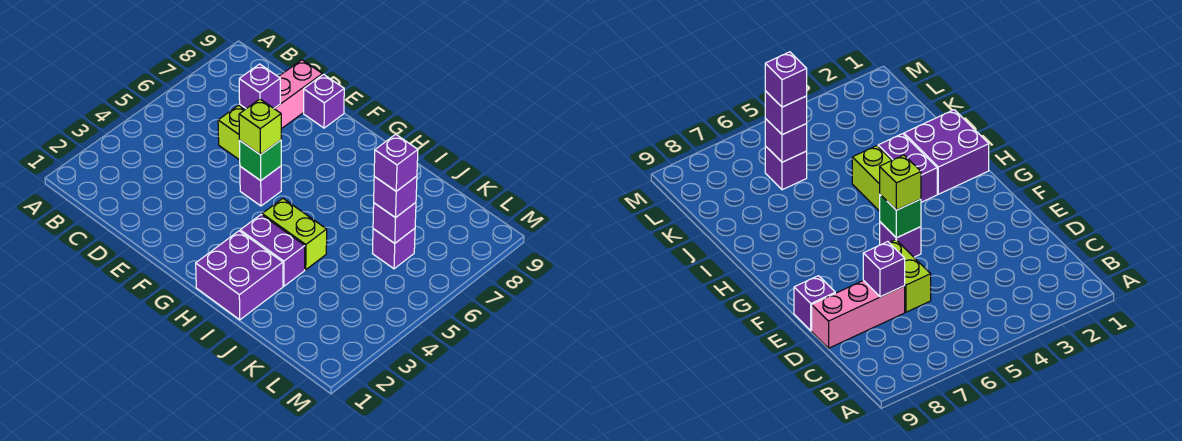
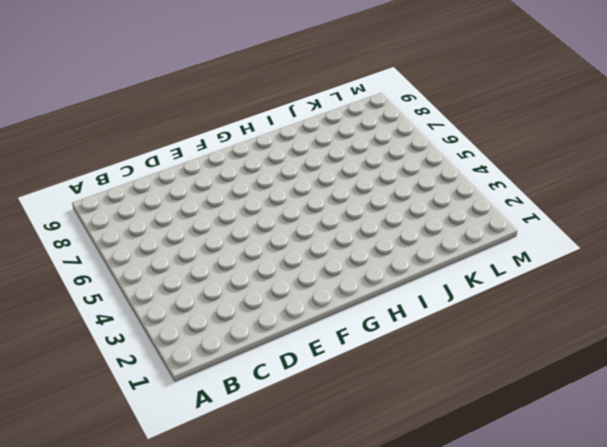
none -> lime brick D6:E6 level 1
none -> pink brick D7:D9 level 1
none -> purple brick E9 level 1

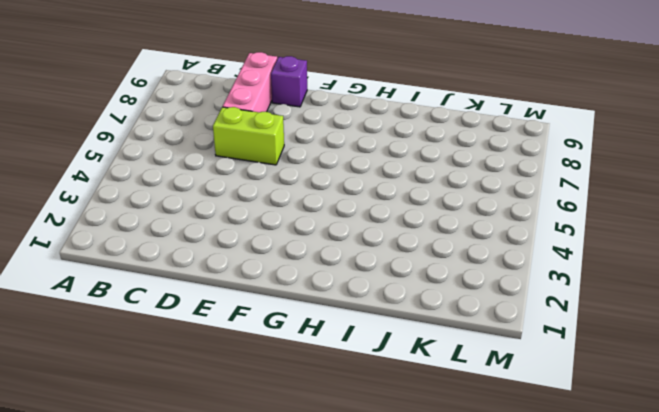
none -> purple brick F5 level 1
none -> purple brick H1:I2 level 1
none -> purple brick H3:I3 level 1

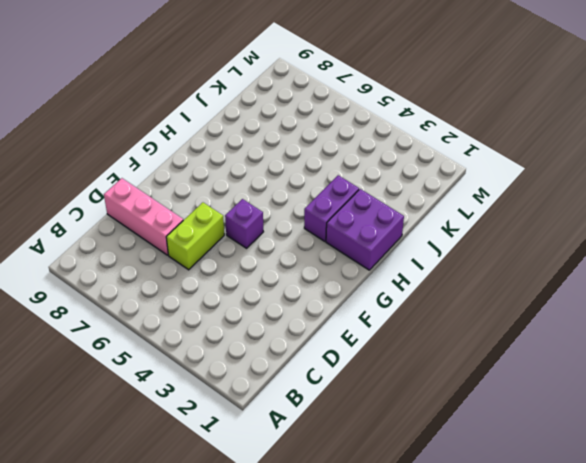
none -> purple brick E9 level 1
none -> lime brick H4:I4 level 1
none -> purple brick K6 level 1

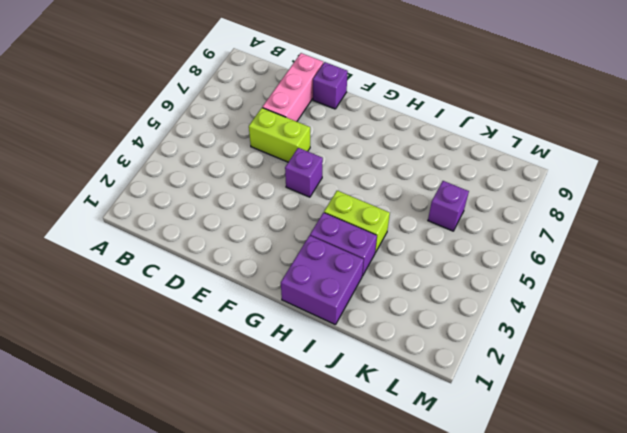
none -> purple brick D7 level 2
none -> green brick F5 level 2
none -> purple brick K6 level 2

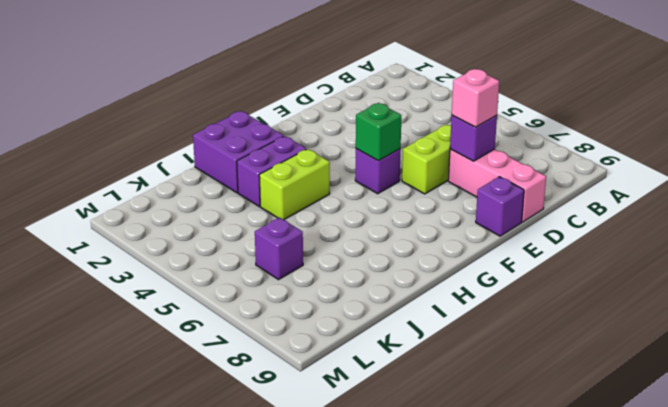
pink brick D7 level 3 -> none
none -> purple brick K6 level 2
none -> lime brick F5 level 3
none -> purple brick K6 level 3

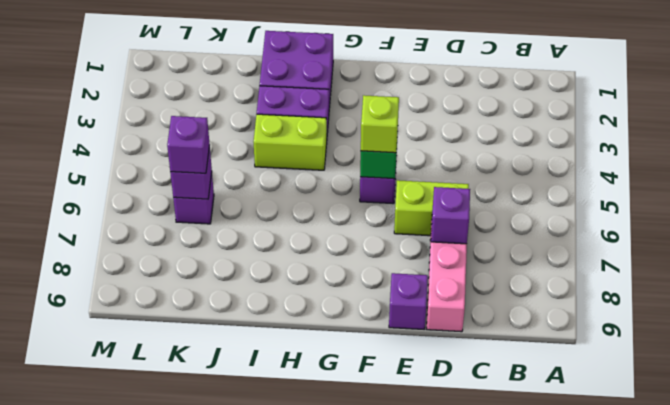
none -> purple brick K6 level 4

